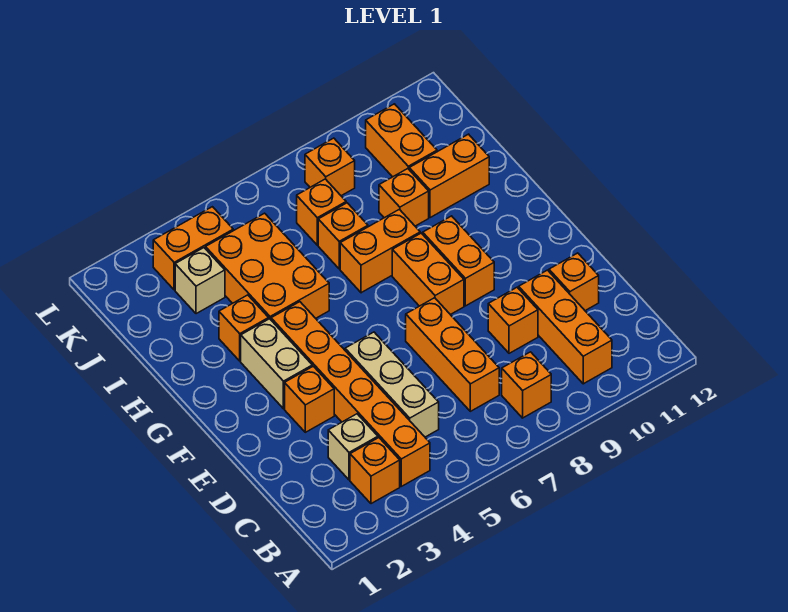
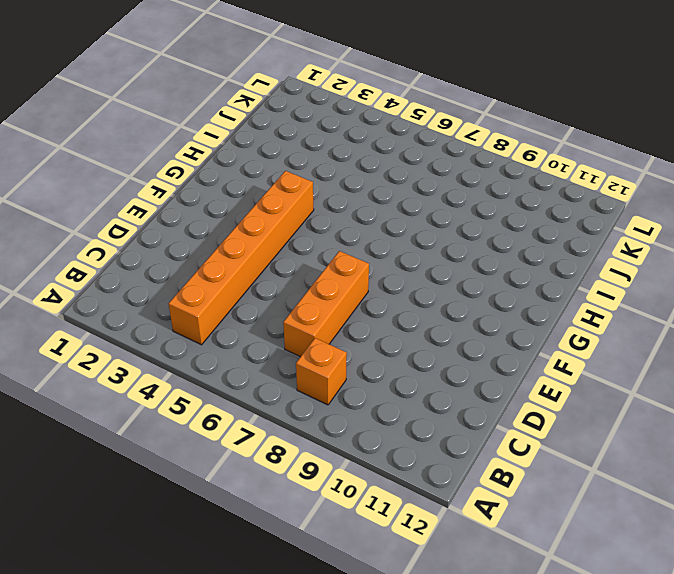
none -> orange brick B3 level 1
none -> orange brick B10:D10 level 1
none -> tan brick C3 level 1

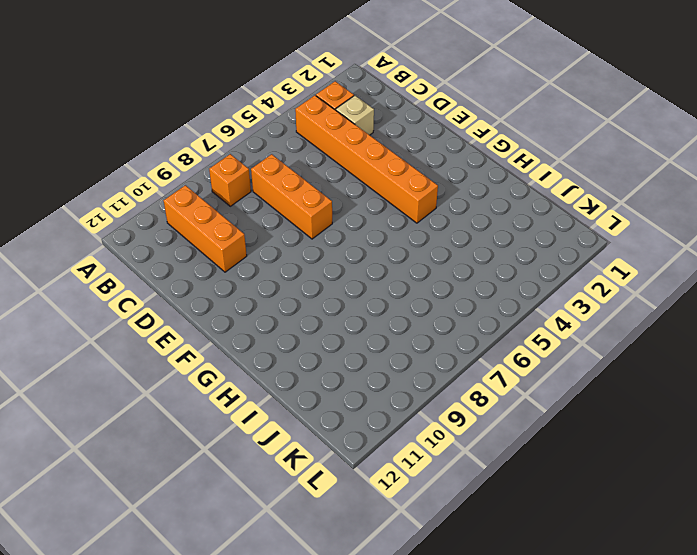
none -> tan brick C5:E5 level 1
none -> orange brick D9 level 1
none -> orange brick D11 level 1

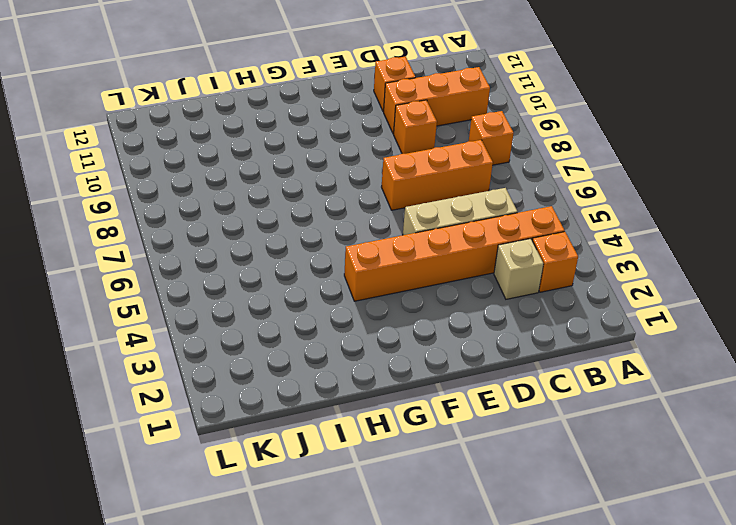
none -> orange brick E3 level 1
none -> tan brick F3:G3 level 1
none -> orange brick F8:G8 level 1

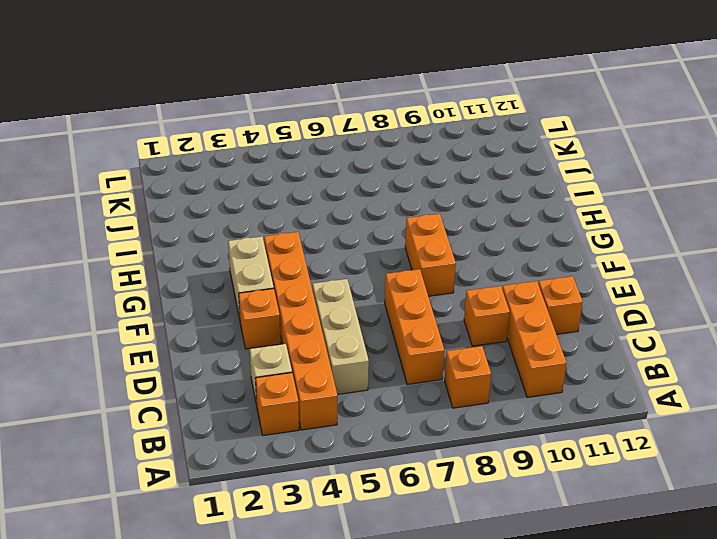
none -> orange brick F9:G9 level 1
none -> orange brick H3 level 1
none -> orange brick H4:J5 level 1

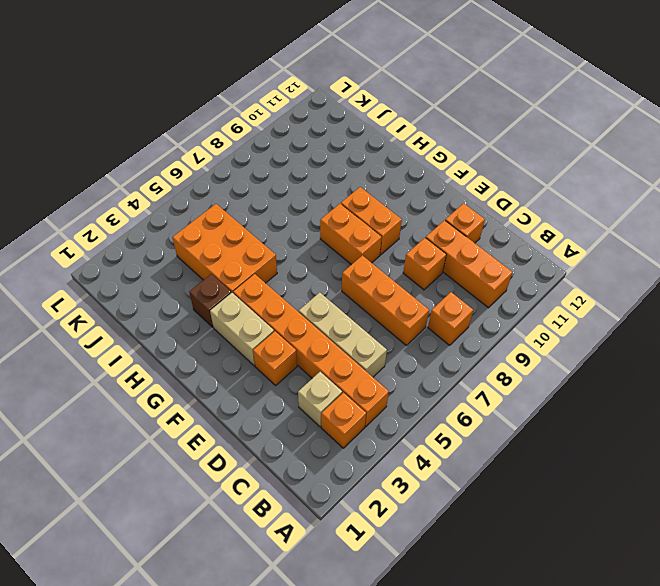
brown brick H3 level 1 -> orange brick H3 level 1
none -> orange brick H7:H8 level 1
none -> orange brick I7 level 1
none -> orange brick I9 level 1

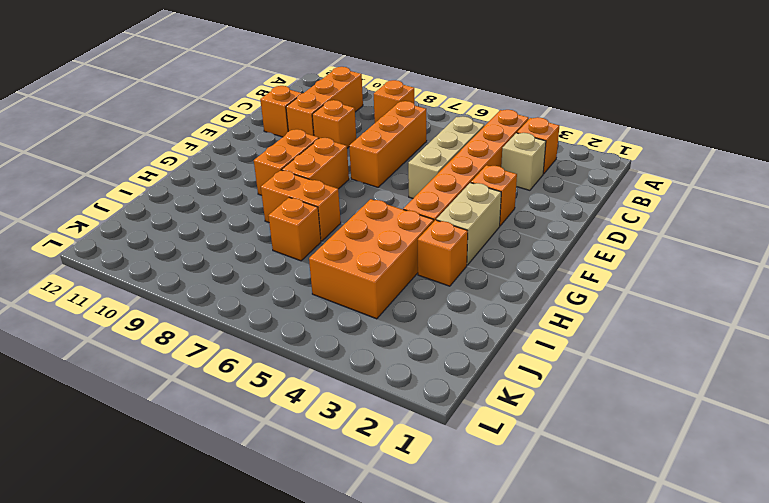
none -> orange brick I9 level 1
none -> orange brick I10:I11 level 1
none -> tan brick J3 level 1

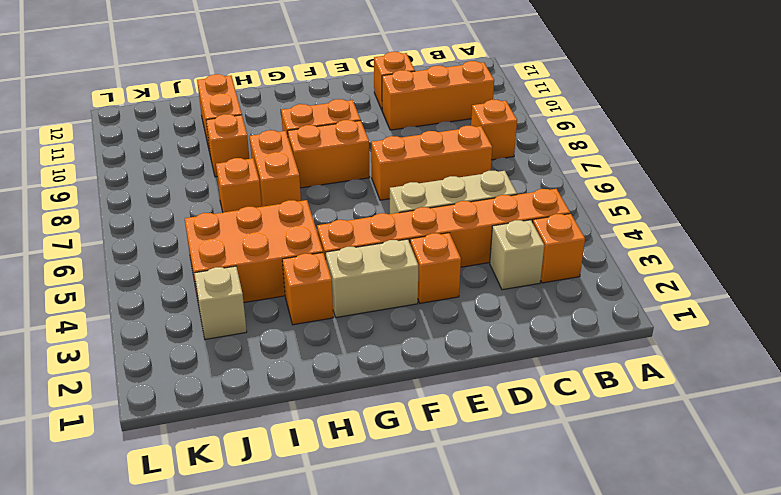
none -> orange brick D9 level 1
none -> orange brick J7 level 1
none -> orange brick J10:K10 level 1

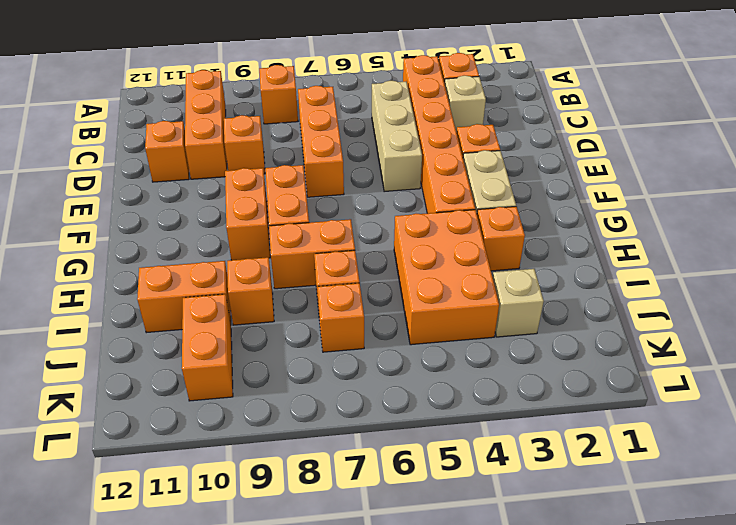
none -> orange brick K3:K4 level 1
none -> orange brick K8 level 1

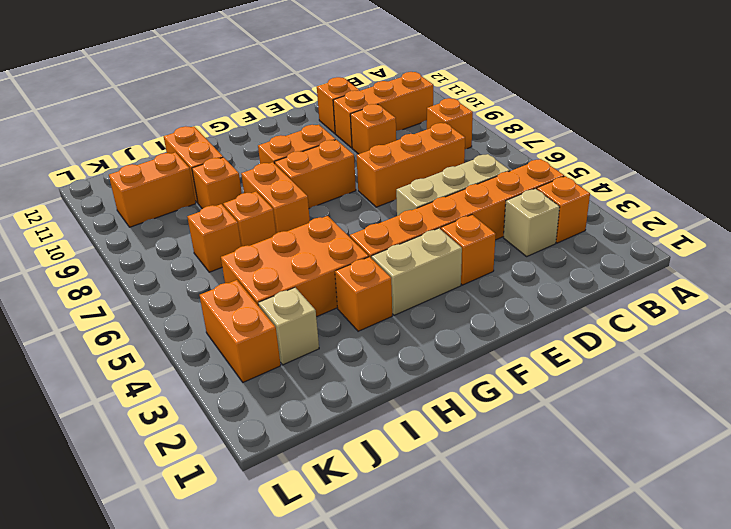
none -> orange brick K8 level 1

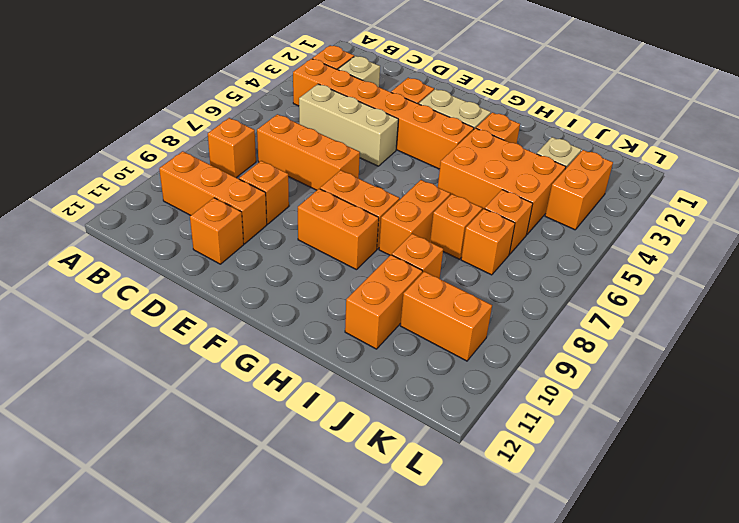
orange brick J6 level 1 -> orange brick K8 level 1

